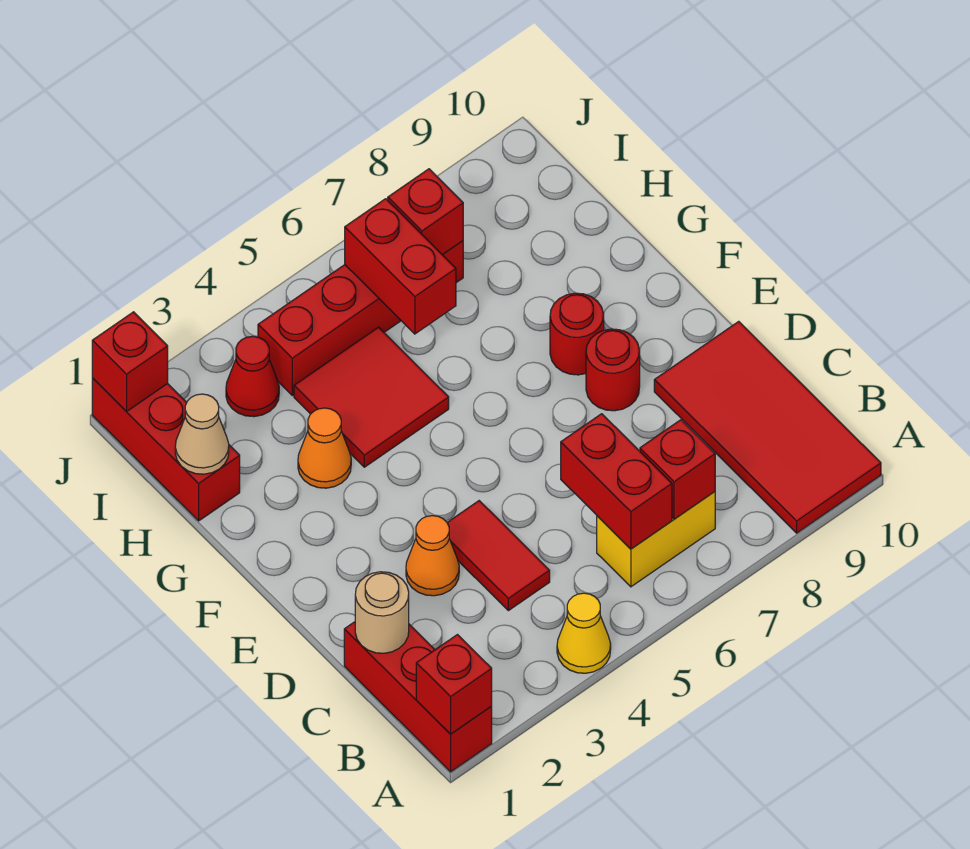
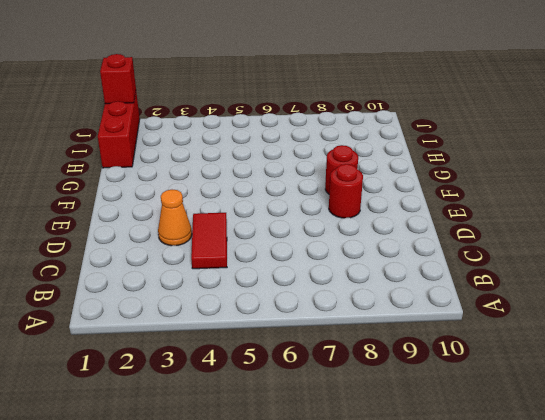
none -> red brick A1:C1 level 1
none -> yellow cone A4 level 1
none -> red tile A9:D10 level 1

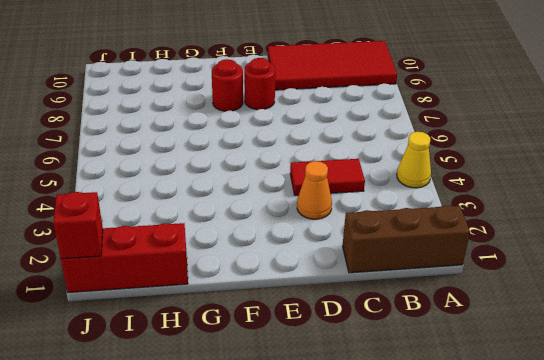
brown brick A1:C1 level 1 -> red brick A1:C1 level 1
none -> yellow brick B6:B7 level 1
none -> orange cone G3 level 1
none -> red tile G4:H5 level 1

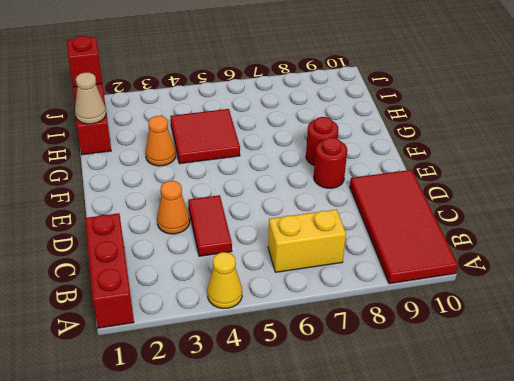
none -> red cone I3 level 1
none -> red brick I4:I7 level 1
none -> red brick A1 level 2

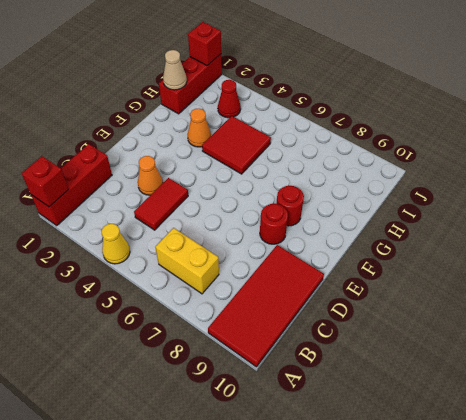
none -> red brick I4:I7 level 1
none -> red brick B6:C6 level 2
none -> red brick B7 level 2

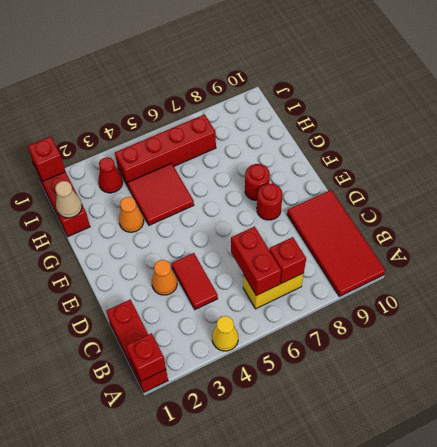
none -> tan round brick C1 level 2
none -> red brick H6:I6 level 2
none -> red brick I7 level 2

